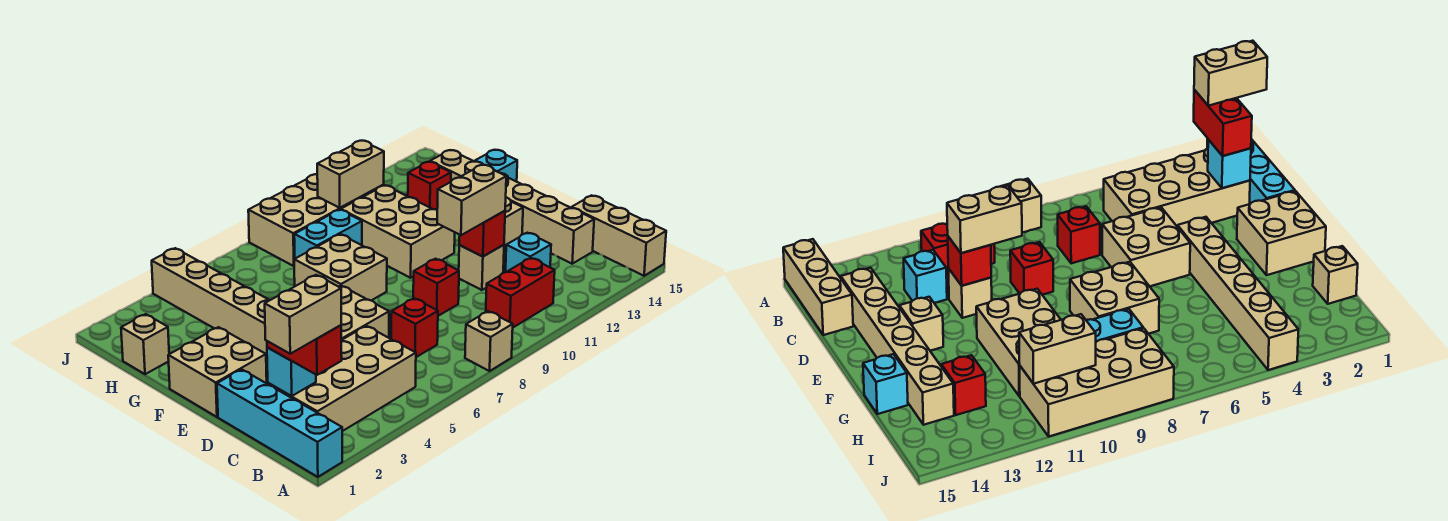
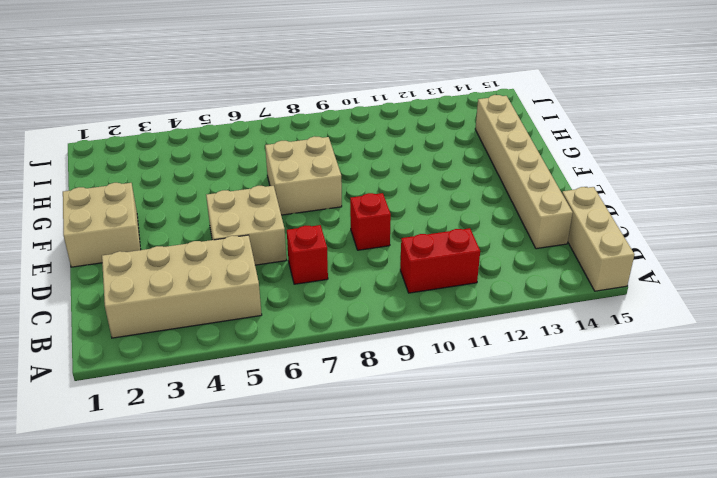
none -> cyan brick A1:D1 level 1
none -> tan brick A8 level 1
none -> cyan brick C12 level 1

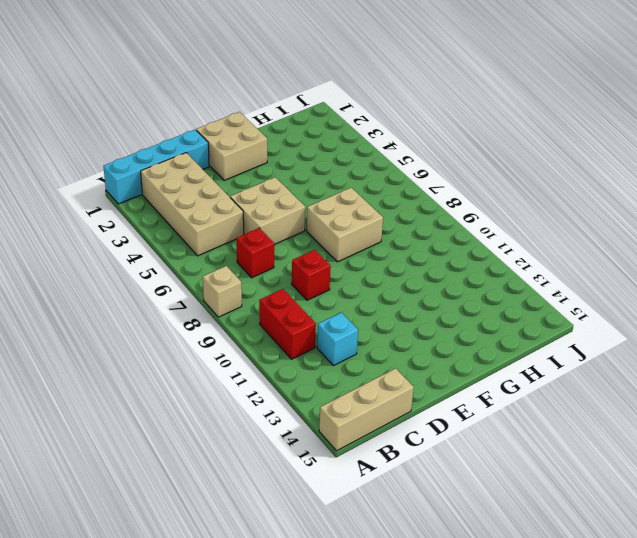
none -> tan brick C14:H14 level 1
none -> tan brick D11 level 1
none -> tan brick E4:J4 level 1

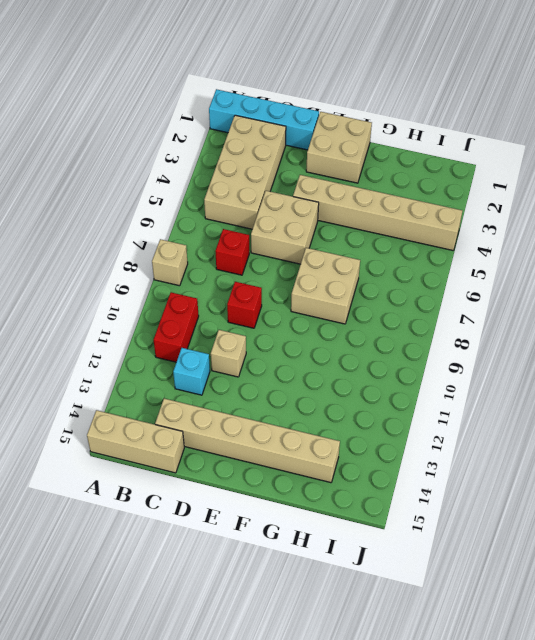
none -> tan brick E13 level 1
none -> tan brick F10:H11 level 1
none -> cyan brick G15 level 1

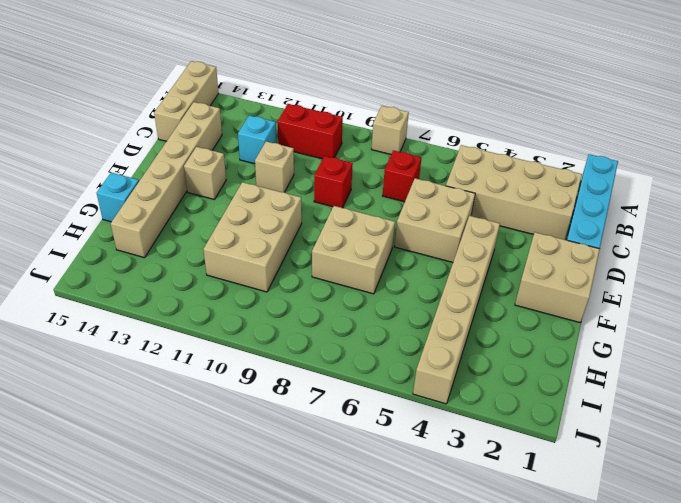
none -> tan brick H1 level 1
none -> cyan brick H8:H9 level 1
none -> red brick H13 level 1

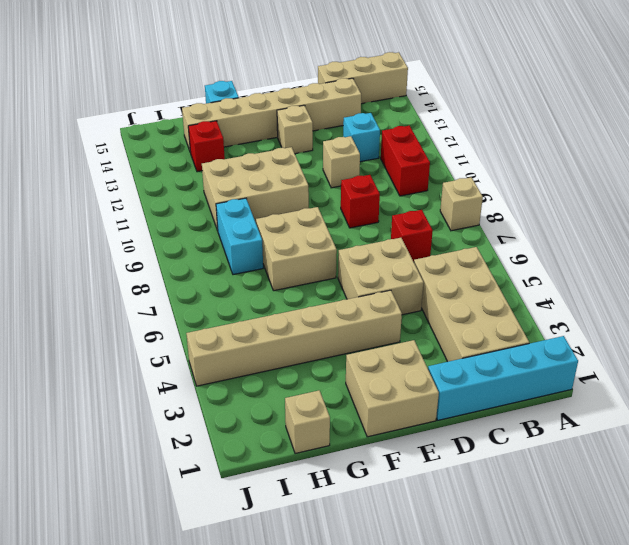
none -> tan brick I8:J11 level 1
none -> cyan brick C2 level 2
none -> red brick D11 level 2

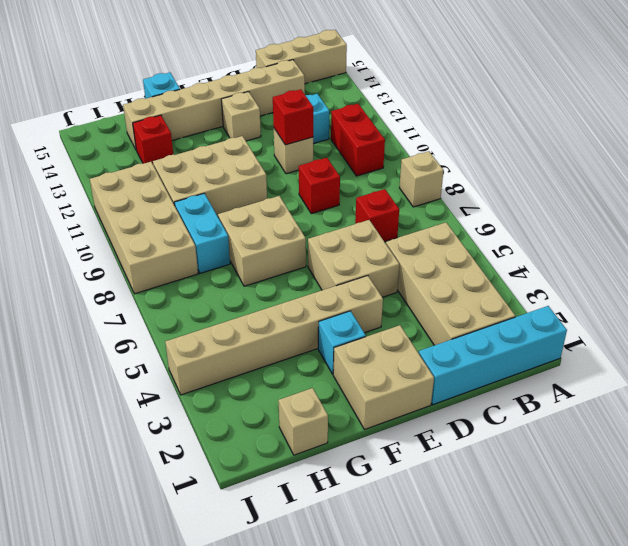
cyan brick F3 level 1 -> cyan brick C2 level 2
none -> tan brick I10:I11 level 2
none -> red brick B2:C2 level 3
none -> tan brick D10:D11 level 3

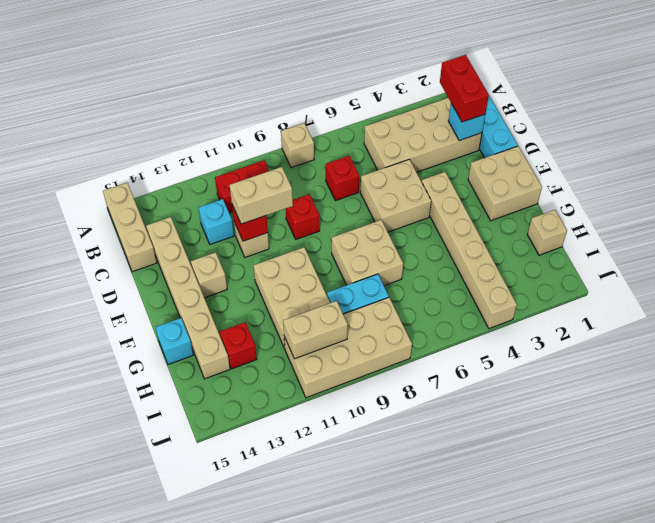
none -> tan brick B1:B2 level 4

